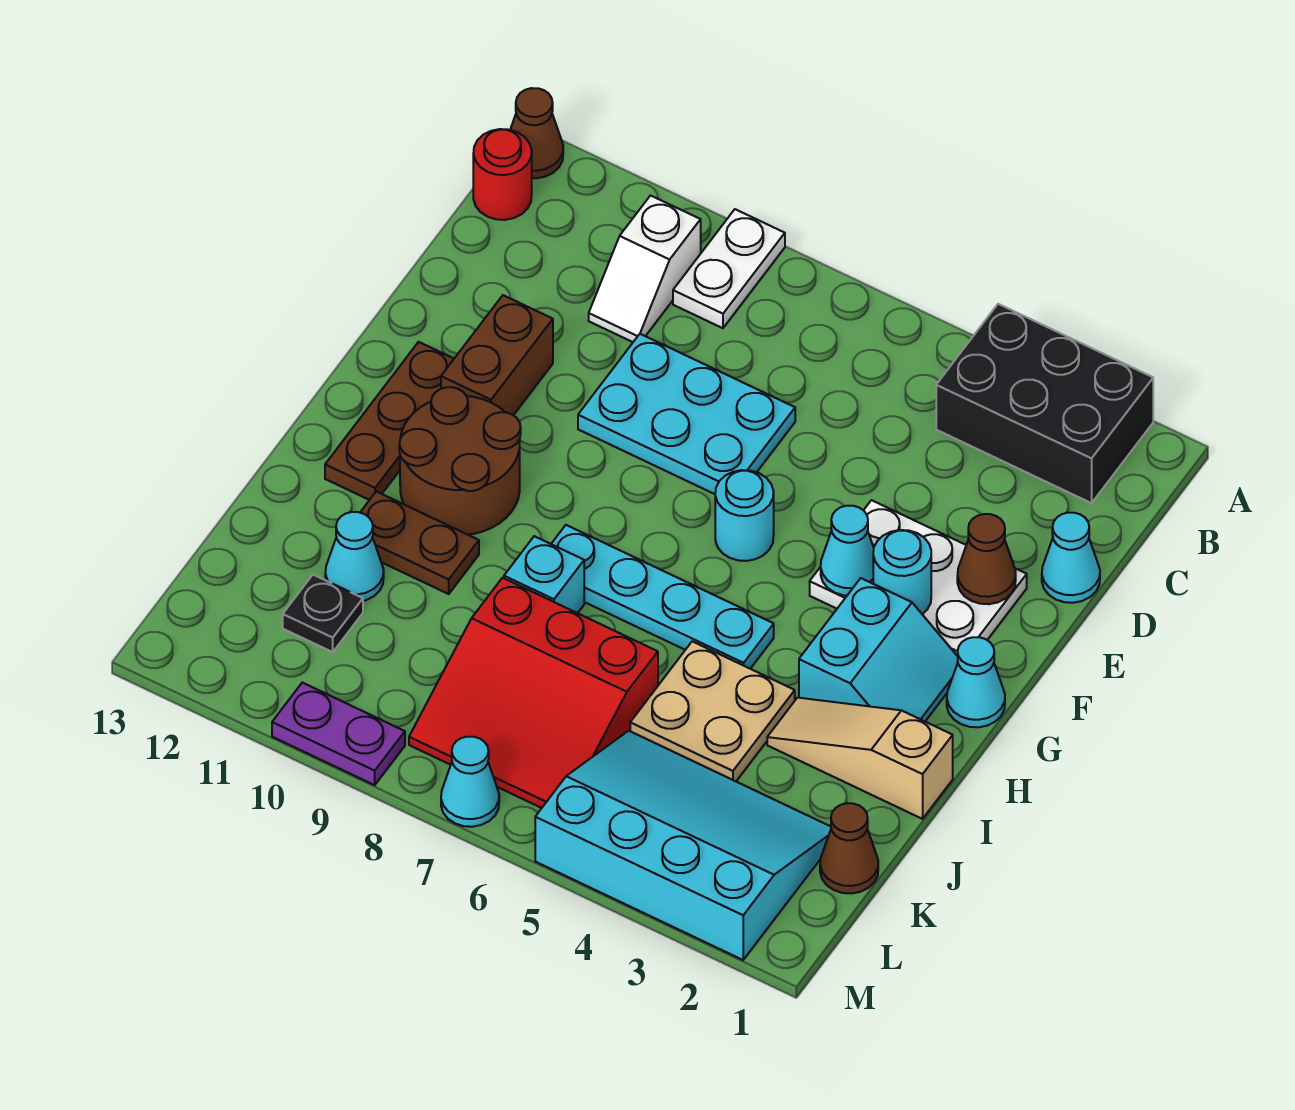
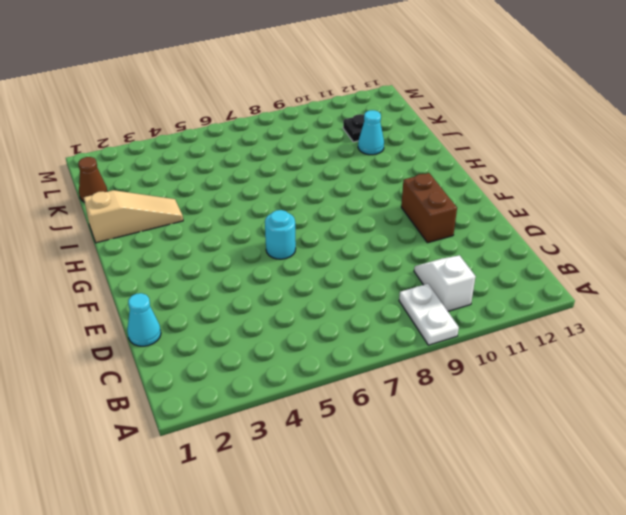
none -> black brick A2:B4 level 1
none -> brown cone A13 level 1
none -> red round brick B13 level 1

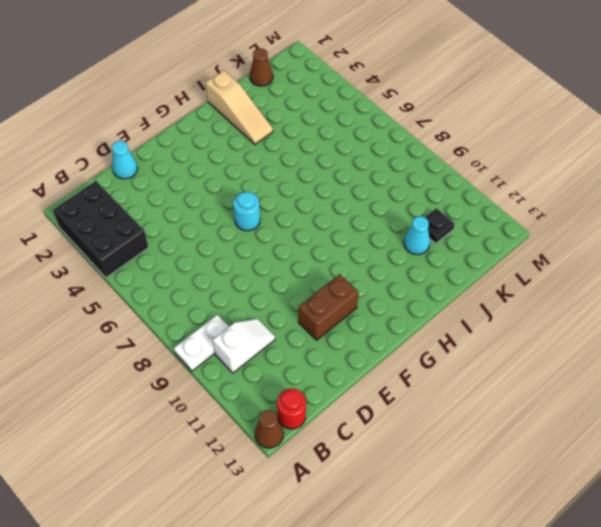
none -> cyan plate D7:E9 level 1
none -> white plate E2:F4 level 1
none -> brown plate F12:H12 level 1

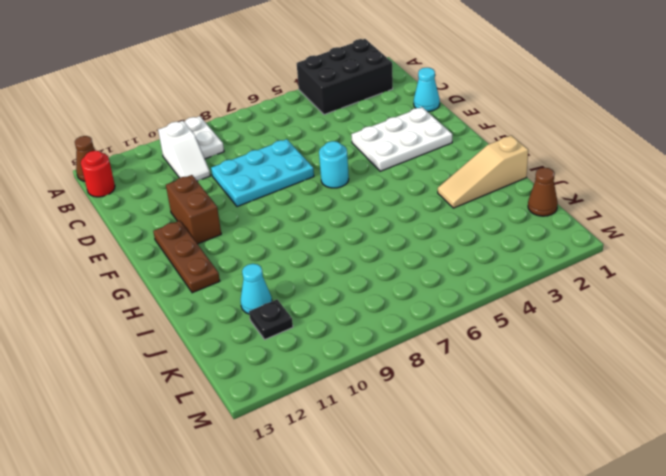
none -> cyan cone G1 level 1
none -> cyan slope G2:H3 level 1 top 3
none -> brown round brick G10:H11 level 1

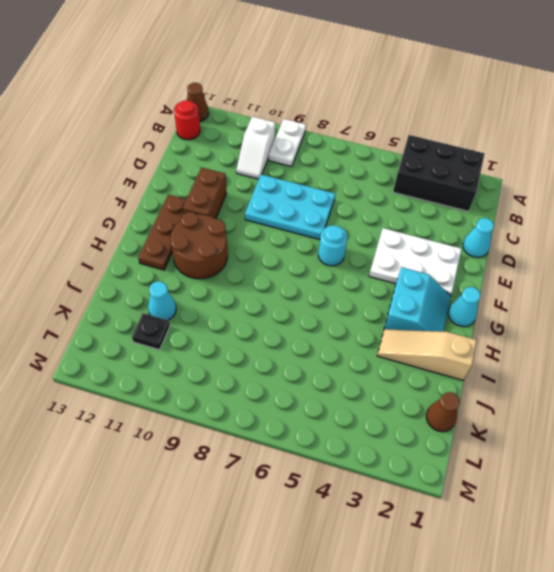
none -> cyan plate H5:H8 level 1
none -> tan plate I4:J5 level 1
none -> cyan brick I8 level 1

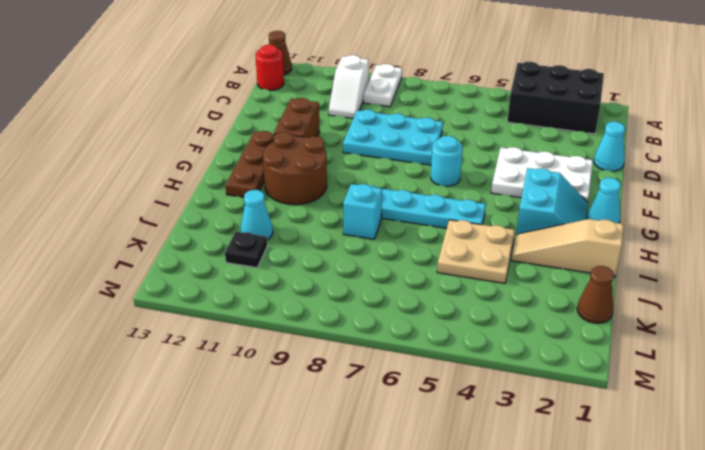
none -> brown plate I10:I11 level 1
none -> red slope J6:L8 level 1 top J
none -> cyan slope K2:M5 level 1 top M

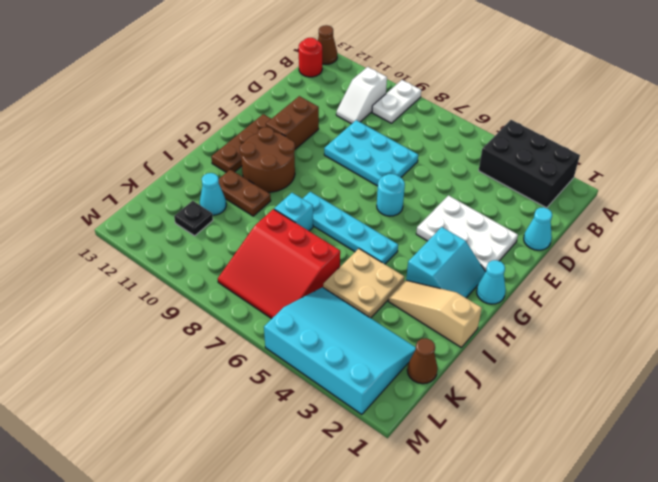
none -> cyan cone M7 level 1
none -> purple plate M9:M10 level 1
none -> brown cone E2 level 2

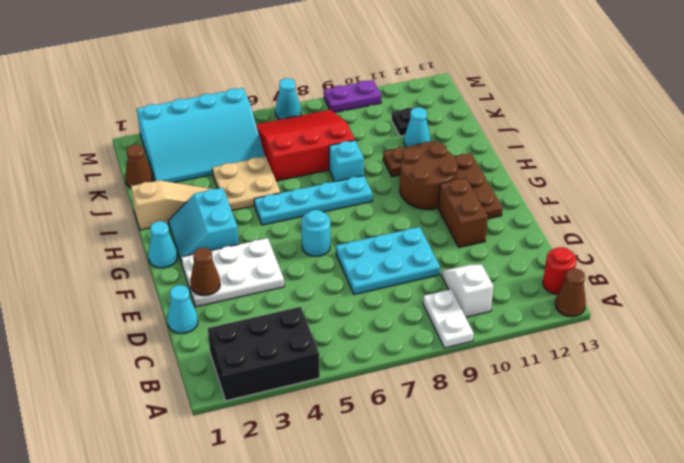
none -> cyan round brick F3 level 2
none -> cyan cone F4 level 2

